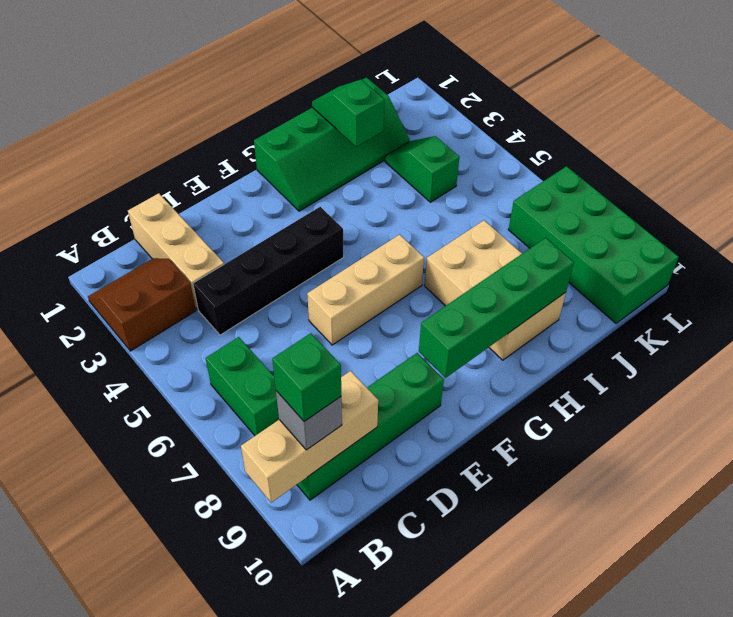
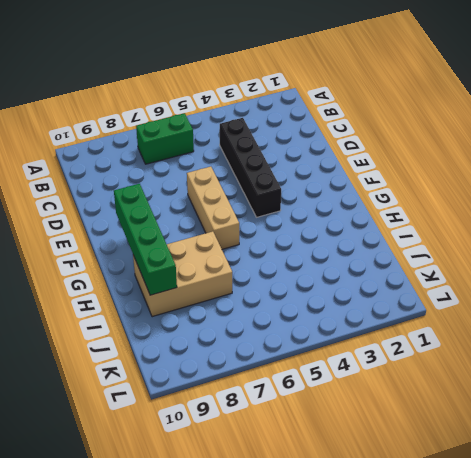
none -> brown slope A2:B3 level 1 top 3
none -> green brick B9:E9 level 1
none -> tan brick C1:C3 level 1

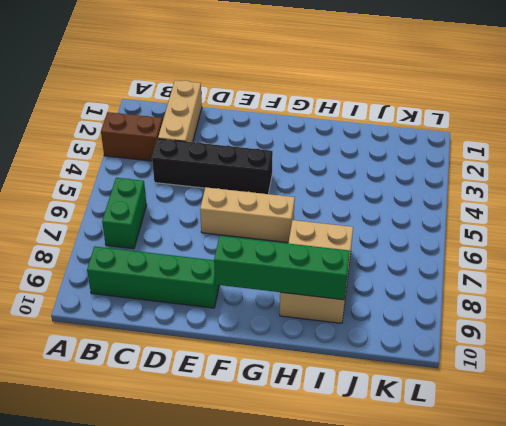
none -> green slope G1:J2 level 1 top 1
none -> green slope J3:J4 level 1 top 4
none -> green brick K7:L10 level 1

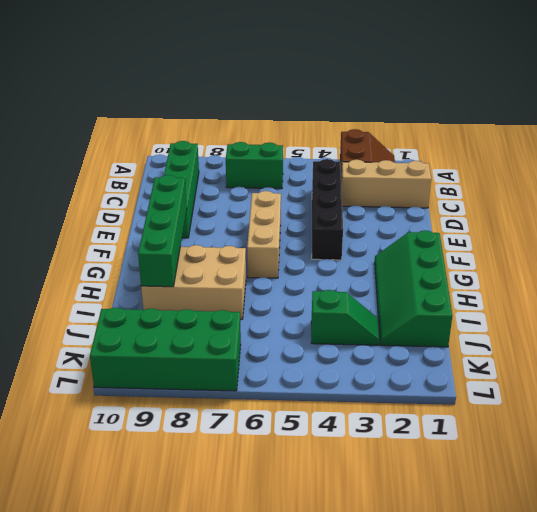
none -> tan brick A9:C9 level 2
none -> green slope I1:I2 level 2 top 2
none -> grey brick B9 level 3

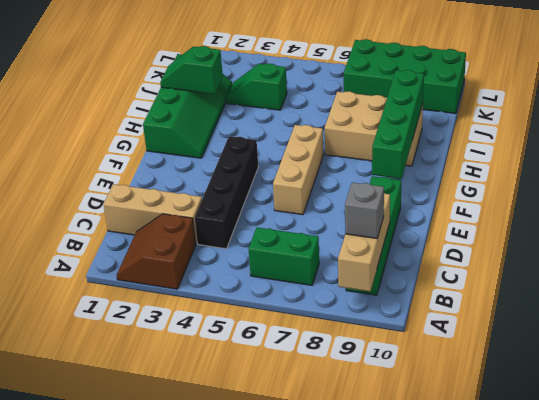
none -> green brick B9 level 4

